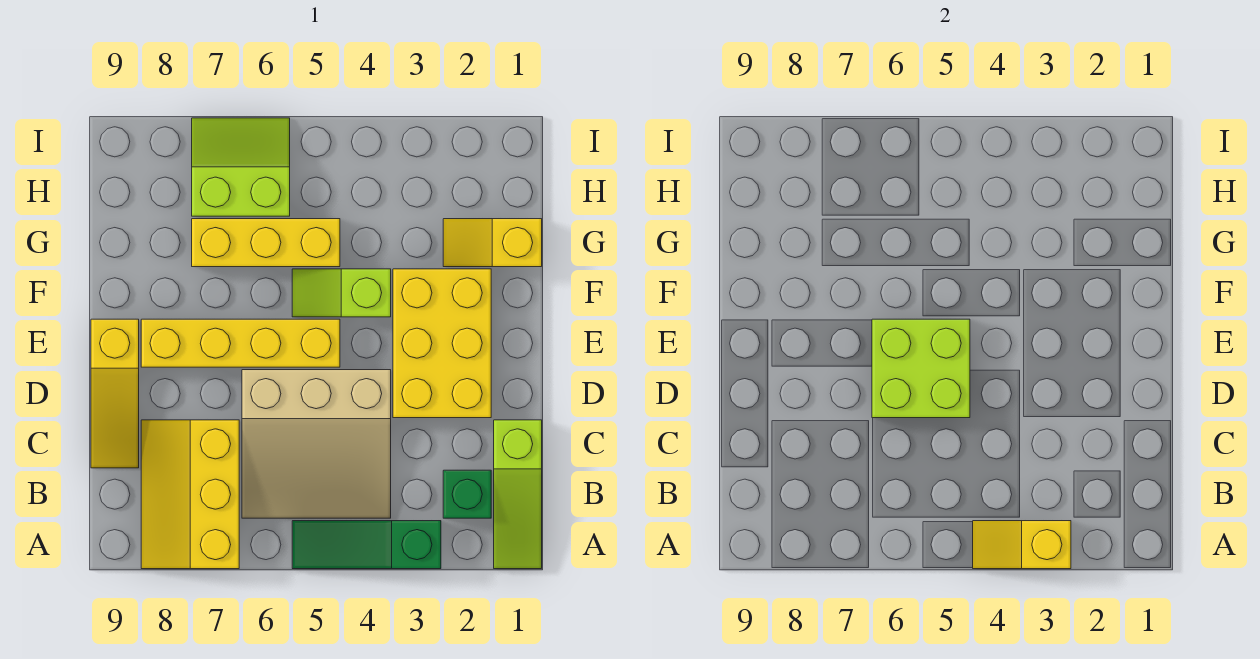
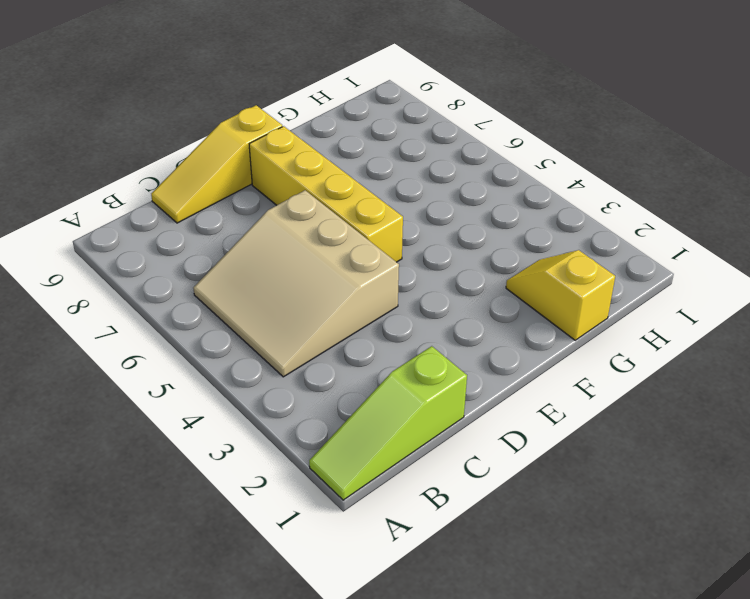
none -> green slope A3:A5 level 1 top 3
none -> yellow slope A7:C8 level 1 top 7
none -> green brick B2 level 1

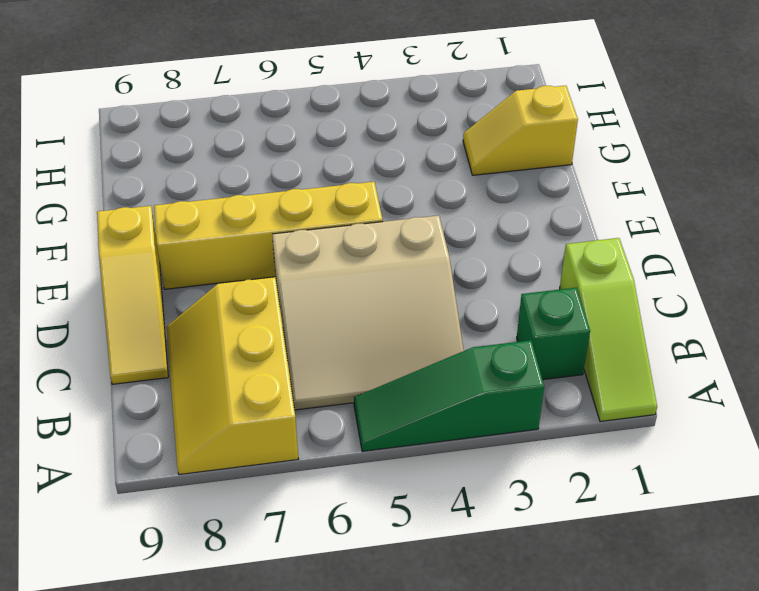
none -> yellow brick D2:F3 level 1
none -> lime slope F4:F5 level 1 top 4
none -> yellow brick G5:G7 level 1

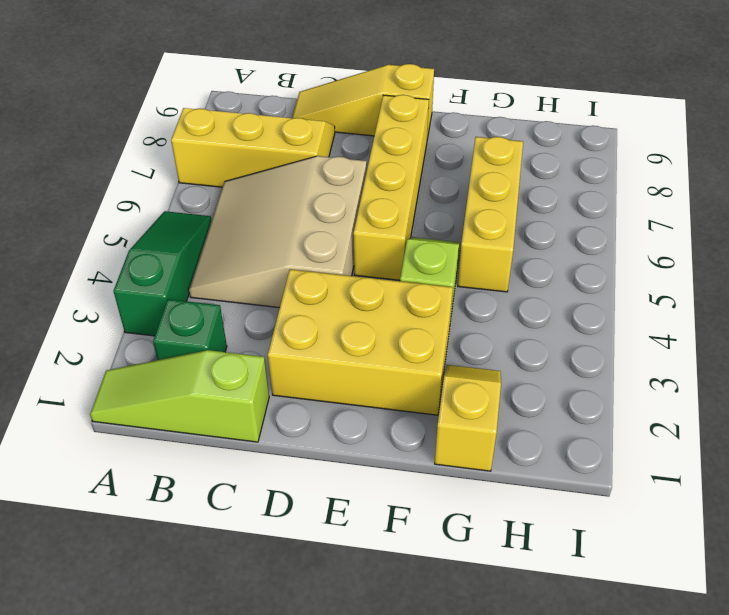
none -> lime slope H6:I7 level 1 top H
none -> yellow slope A3:A4 level 2 top 3
none -> lime brick D5:E6 level 2

